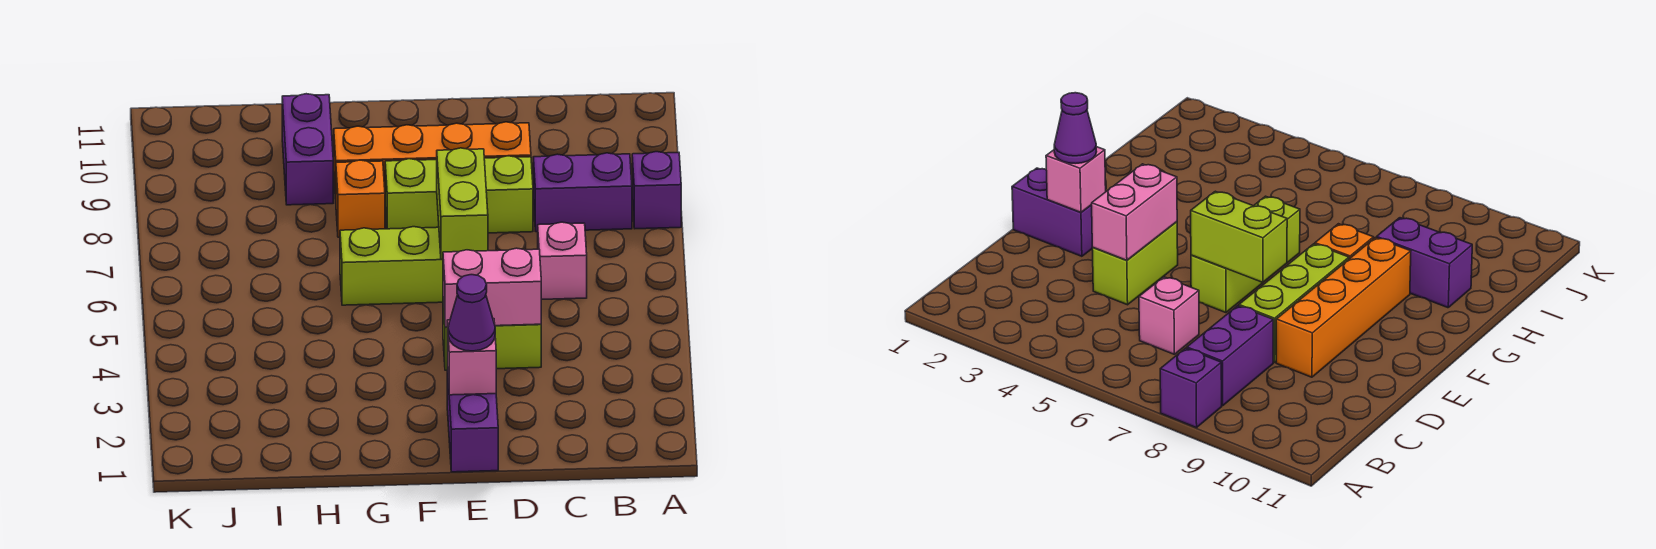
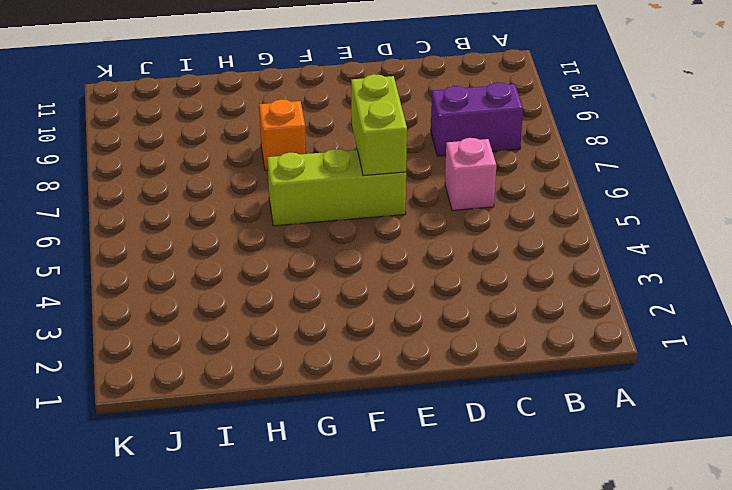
none -> purple brick A8 level 1
none -> lime brick D4:E4 level 1
none -> lime brick D8:F8 level 1

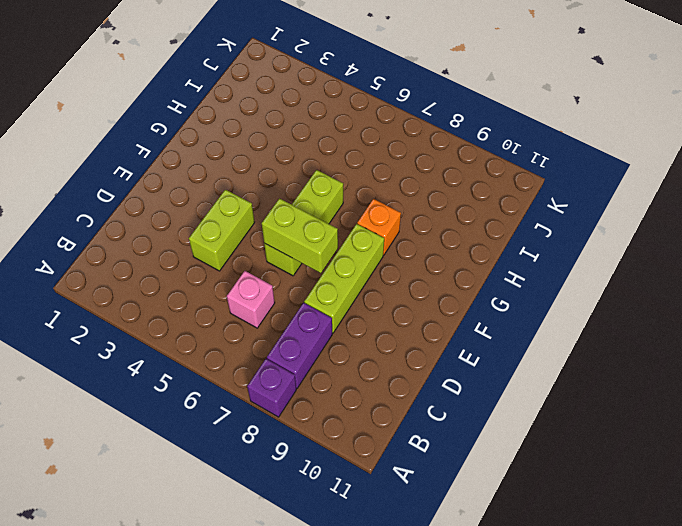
none -> orange brick D9:G9 level 1
none -> purple brick E1:E2 level 1
none -> purple brick H9:H10 level 1

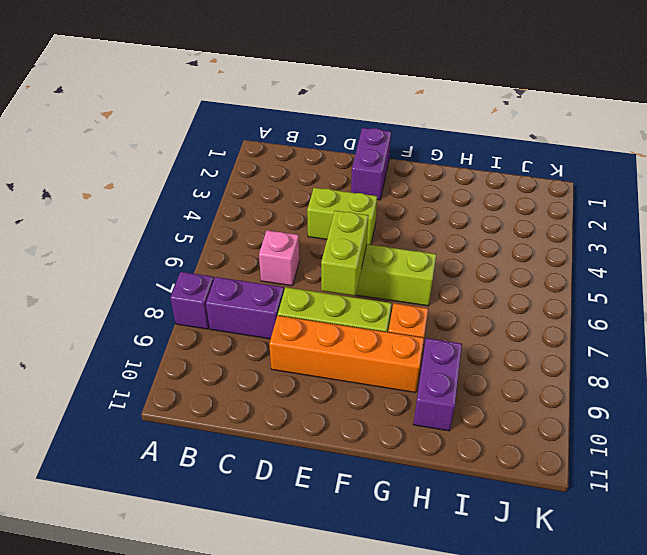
none -> pink brick D4:E4 level 2
none -> pink brick E2 level 2
none -> purple cone E2 level 3

